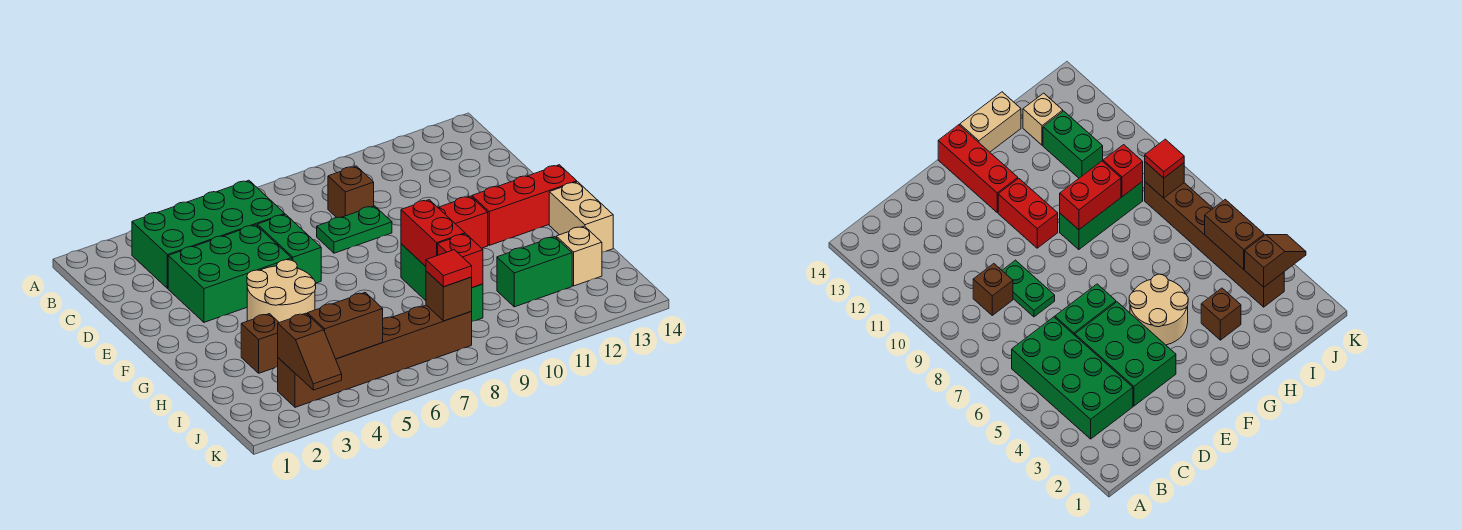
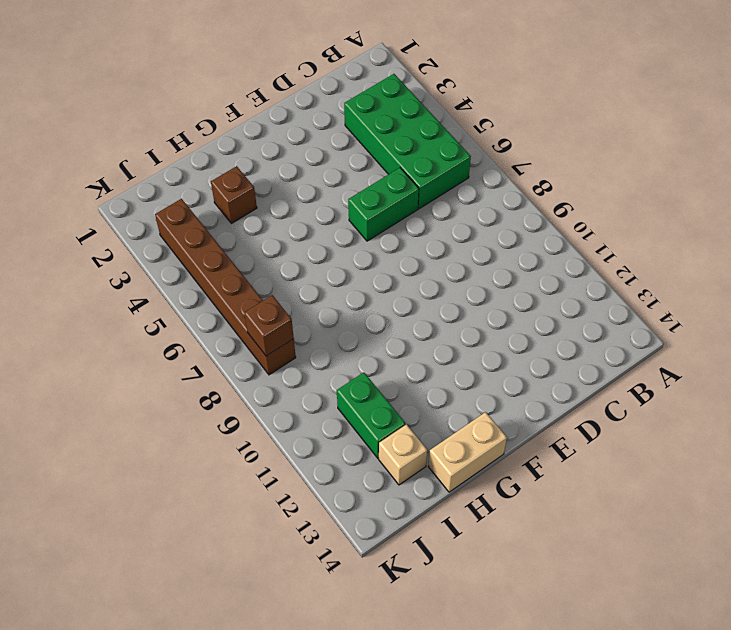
none -> brown brick C9 level 1
none -> green brick D3:E5 level 1
none -> green plate D8:D9 level 1

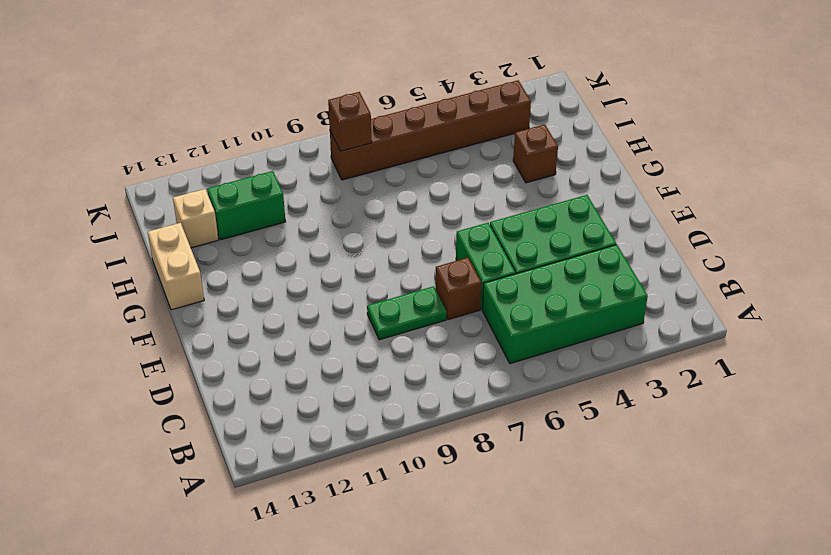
brown brick D7 level 1 -> brown brick C9 level 1
none -> tan round brick F4:G5 level 1
none -> red brick F10:F11 level 1
none -> red brick F12:F14 level 1

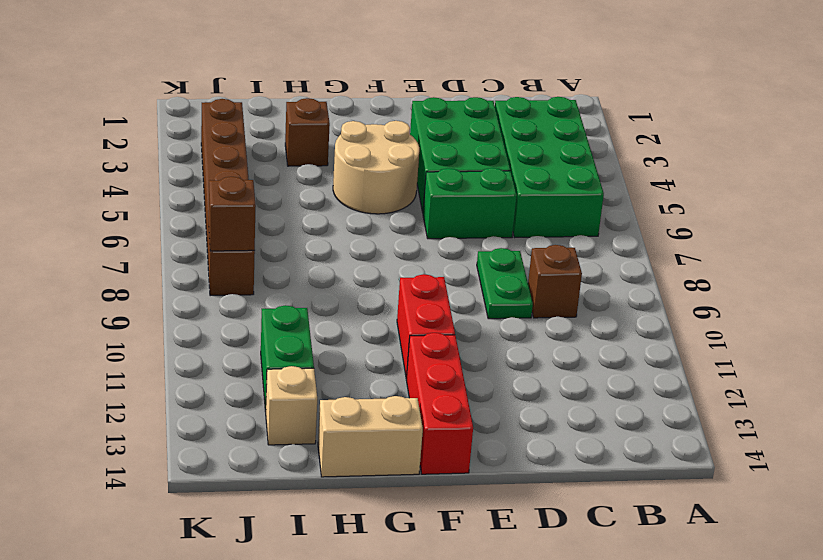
none -> green brick G9:I9 level 1
none -> red brick G9:H9 level 2
none -> red brick I9 level 2

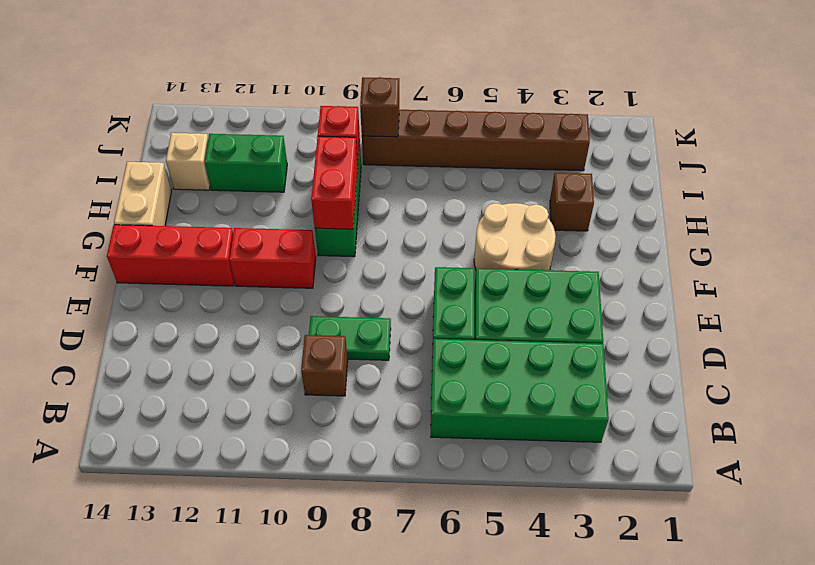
none -> brown slope J3:K3 level 2 top J
none -> brown brick J4:J5 level 2
none -> red tile J8 level 3

